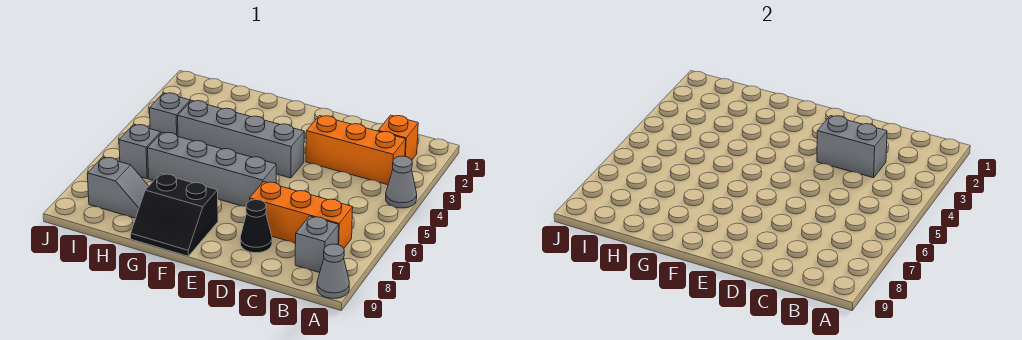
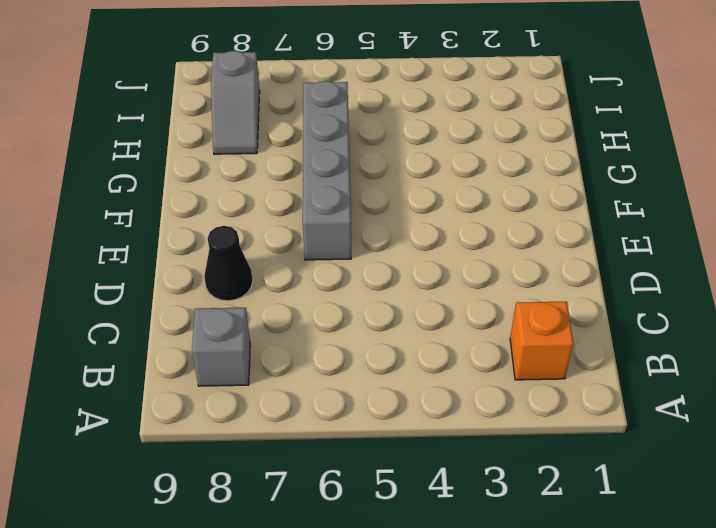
none -> grey cone A4 level 1
none -> grey cone A9 level 1
none -> orange brick B3:D3 level 1

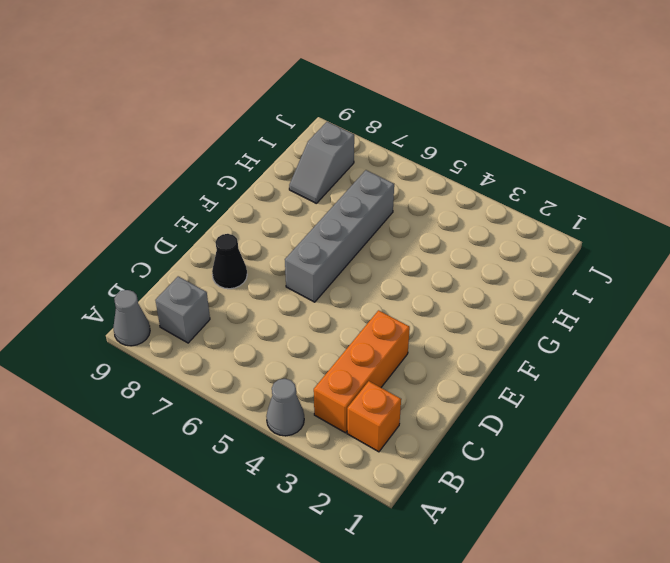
none -> orange brick B7:D7 level 1
none -> grey brick E4:H4 level 1
none -> black slope F8:G9 level 1 top 8

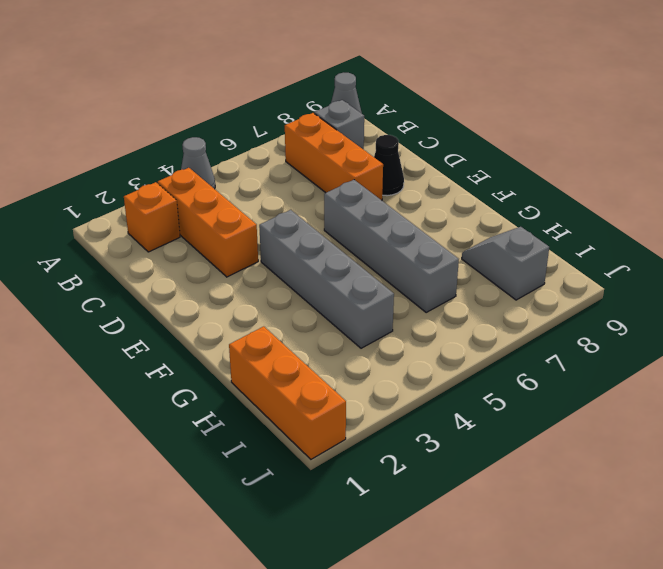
orange brick H1:J1 level 1 -> none
none -> black slope F8:G9 level 1 top 8
none -> grey brick I4 level 1
none -> grey brick I6 level 1

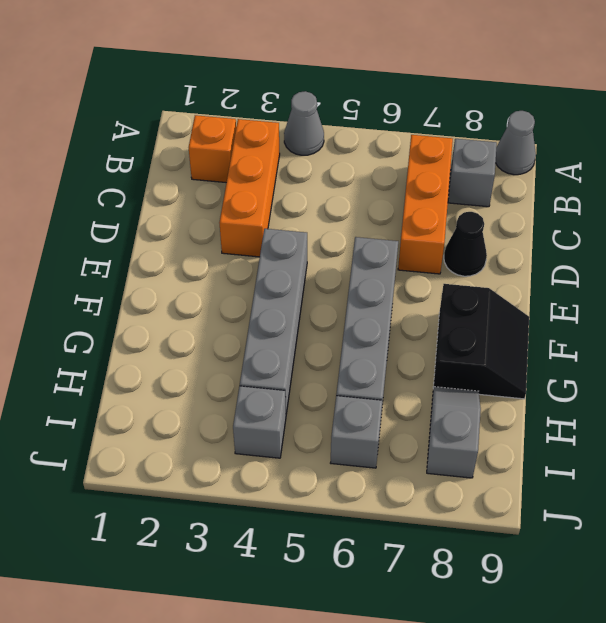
none -> grey brick C3:D3 level 2

